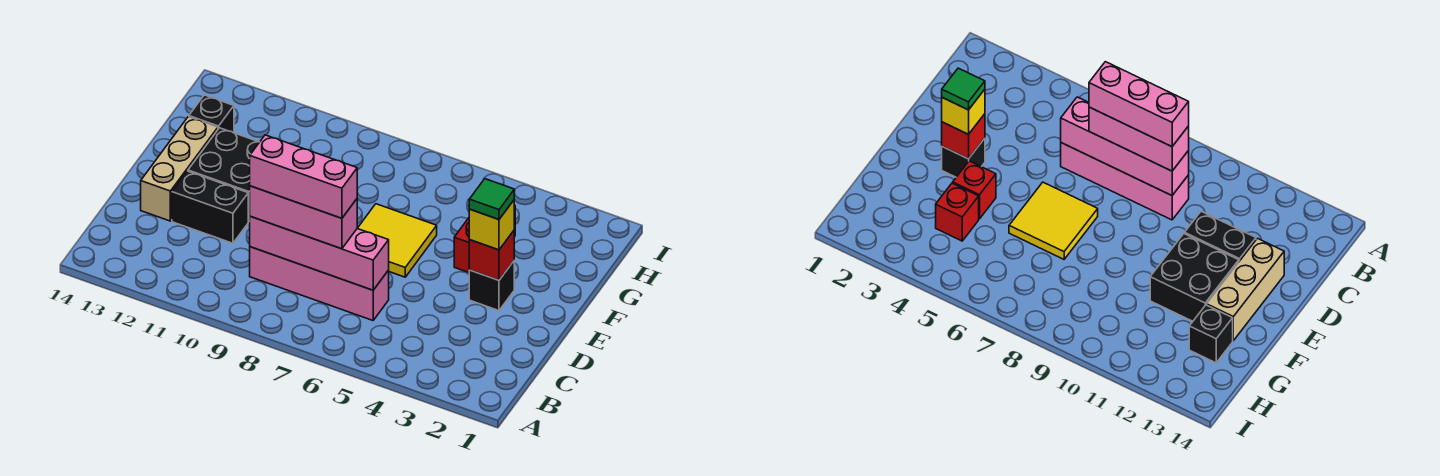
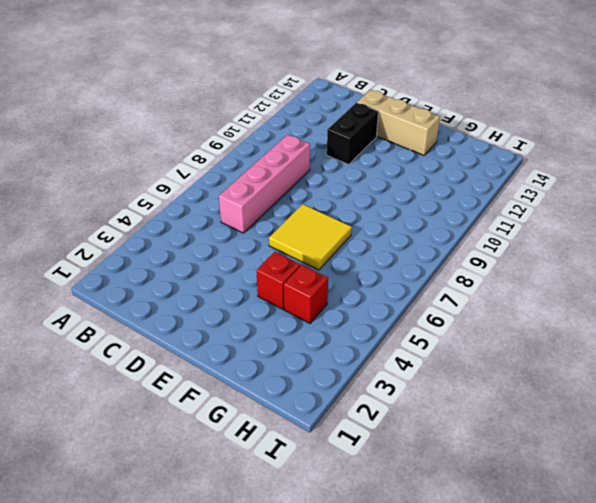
none -> black brick E3 level 1
none -> black brick E11:F12 level 1
none -> black brick G13 level 1

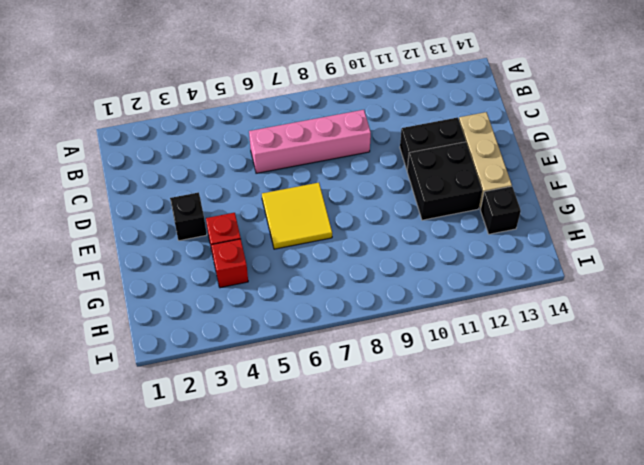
none -> pink brick C6:C9 level 2
none -> red brick E3 level 2
none -> pink brick C7:C9 level 3

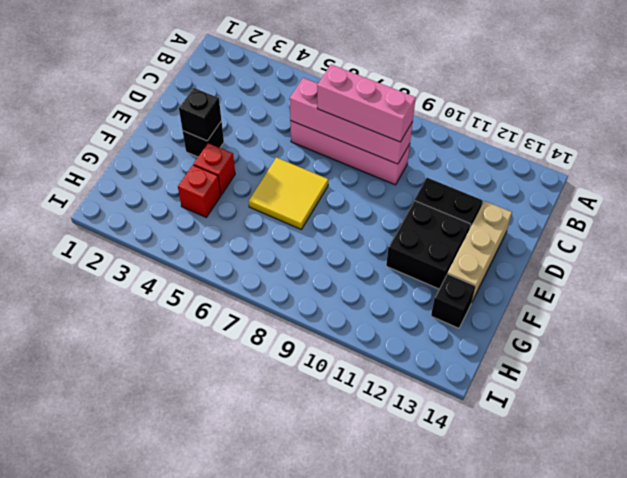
black brick E3 level 2 -> red brick E3 level 2
none -> yellow brick E3 level 3
none -> pink brick C7:C9 level 4
none -> green tile E3 level 4

